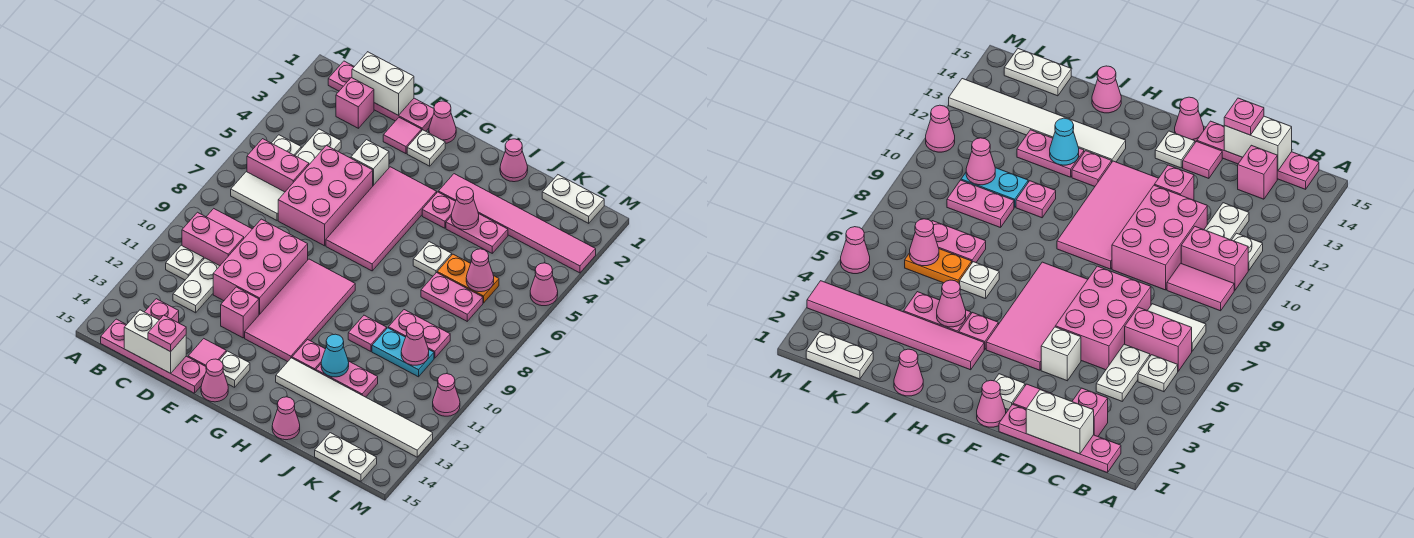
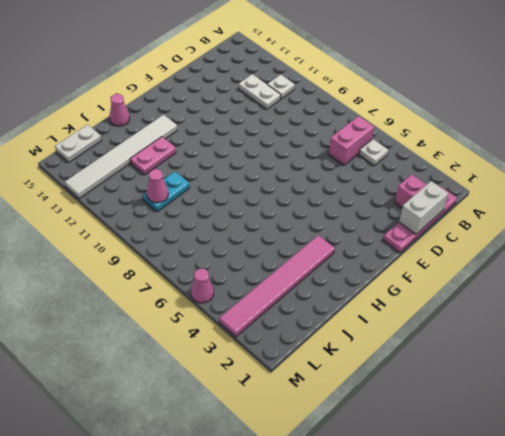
none -> white tile B7:C7 level 1
none -> pink tile B9:C9 level 1
none -> pink brick B10:C10 level 1
none -> pink plate B15:E15 level 1

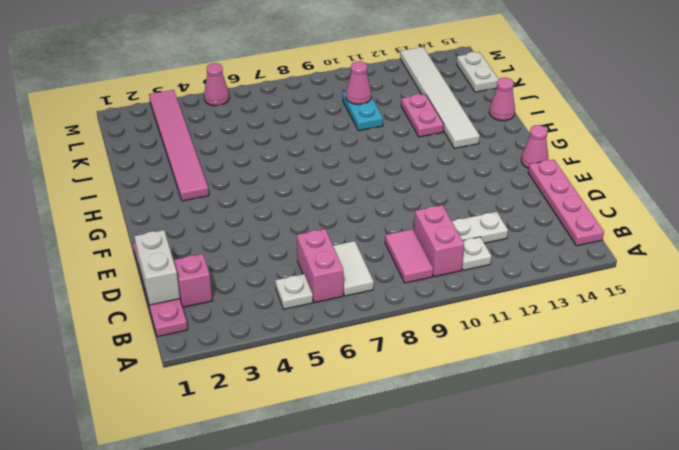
none -> white plate C4:C5 level 1
none -> pink brick C14 level 1
none -> pink brick D5:E7 level 1
none -> pink brick D9:E11 level 1

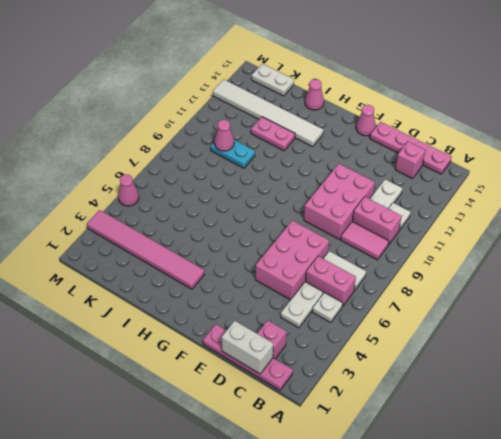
none -> pink tile E2 level 1
none -> white brick E4 level 1
none -> pink brick E12 level 1
none -> pink tile E14 level 1

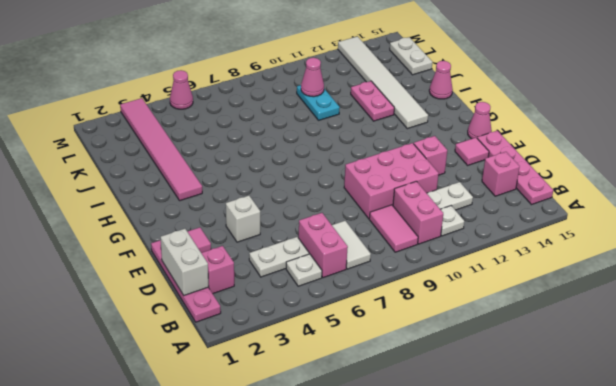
none -> pink brick D5:E7 level 1
none -> pink cone F1 level 1
none -> white plate F2 level 1
none -> pink tile F4:G7 level 1

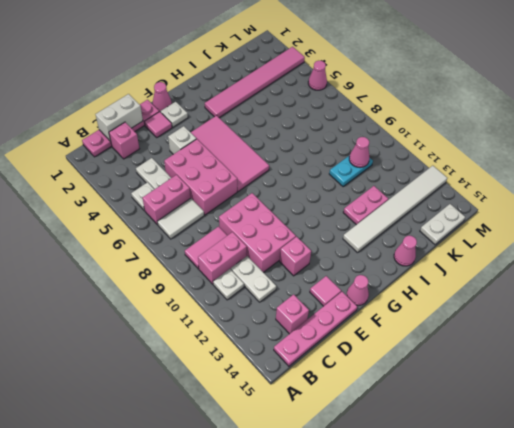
none -> pink tile F9:G12 level 1
none -> white plate F14 level 1
none -> pink plate H4 level 1
none -> pink plate H12 level 1

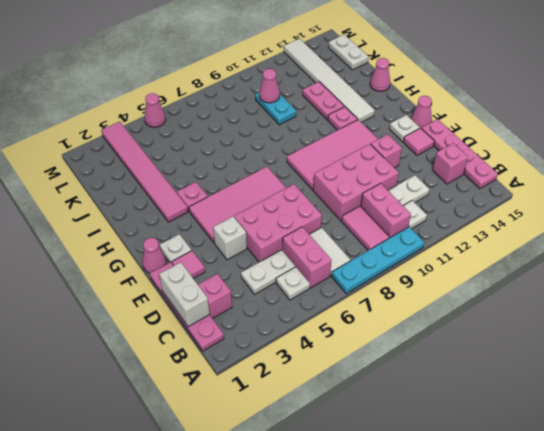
cyan plate A7:A10 level 1 -> none
none -> pink cone I1 level 1
none -> pink plate I4:J4 level 1
none -> white plate I6 level 1
none -> pink plate I10 level 1

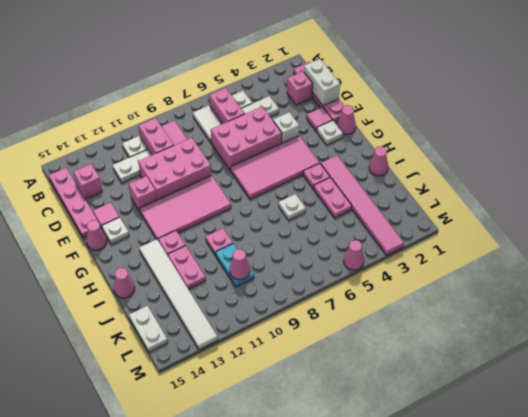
none -> orange plate J6:K6 level 1
none -> pink plate J7:K7 level 1
none -> pink plate J9:K9 level 1
none -> white plate K1:L1 level 1

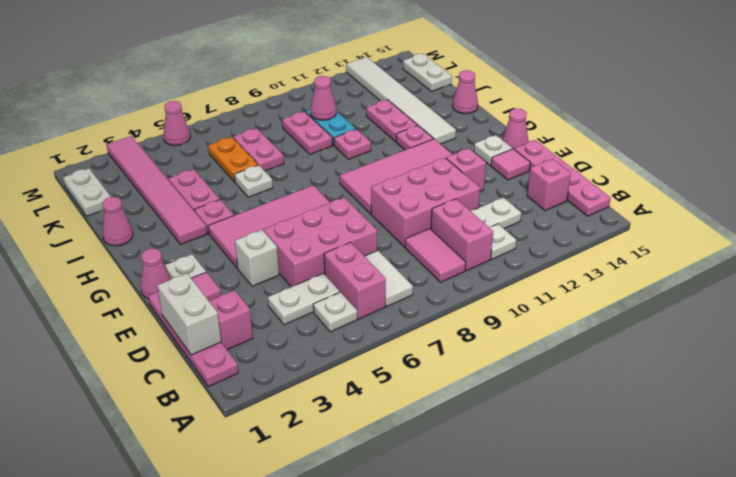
none -> pink cone M11 level 1
none -> white brick C15:D15 level 2
none -> pink cone I4 level 2
none -> cyan cone I12 level 2

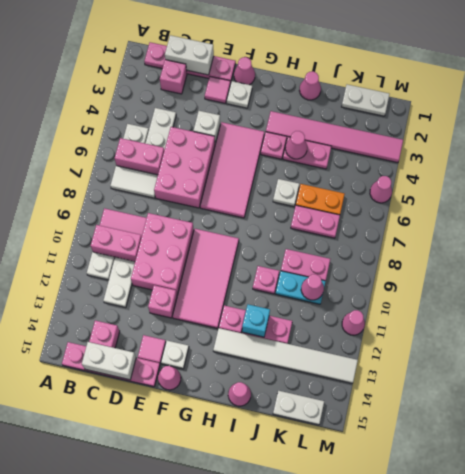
cyan brick I12 level 2 -> cyan cone I12 level 2
none -> pink cone K6 level 2
none -> pink plate D15 level 3

